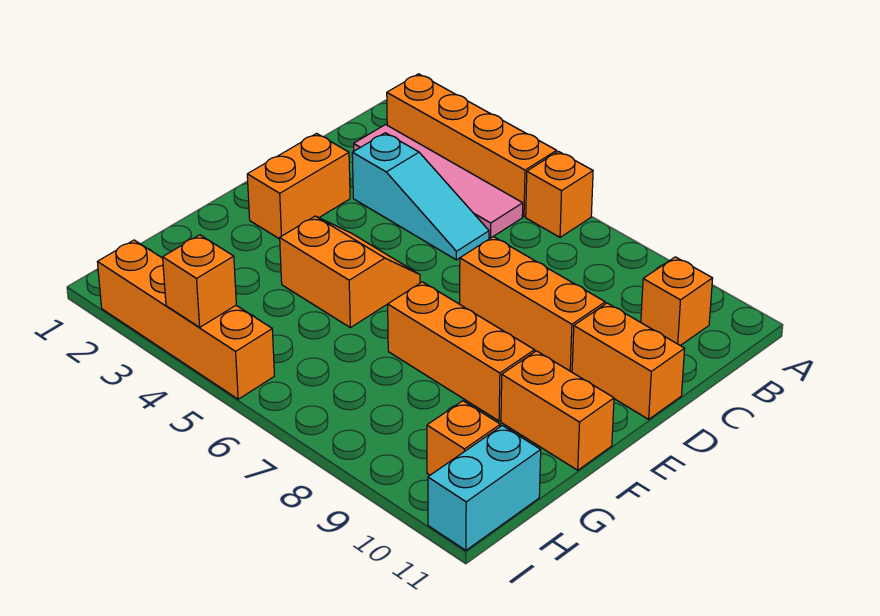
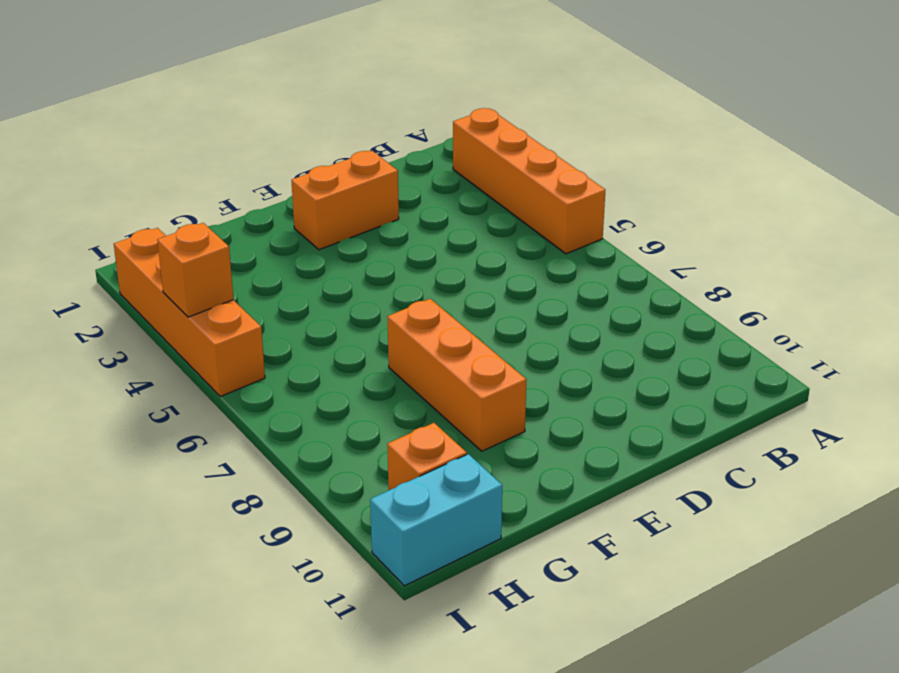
none -> orange brick A6 level 1
none -> pink tile B2:B5 level 1
none -> orange brick B10 level 1

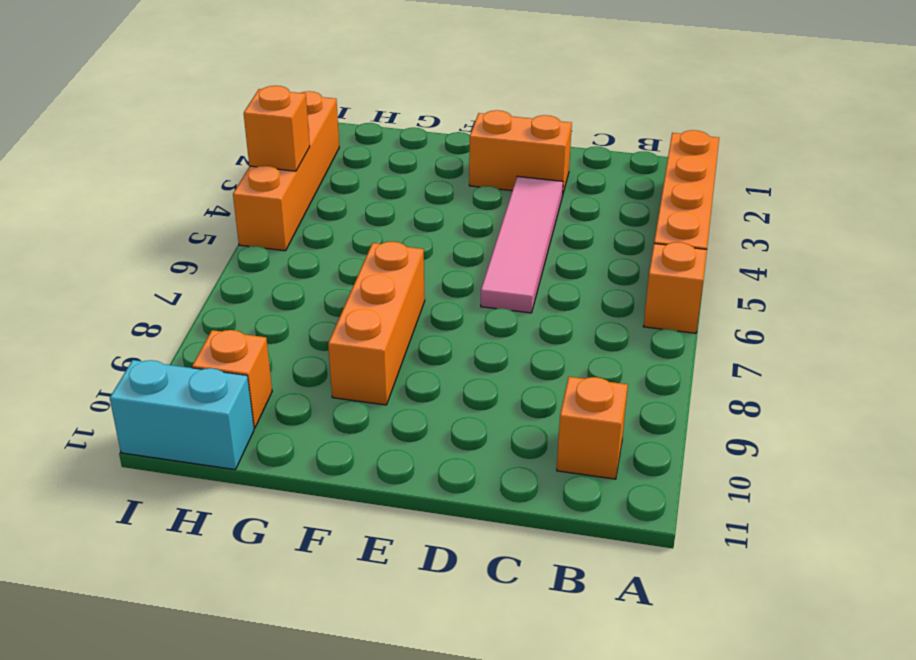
pink tile D3:D6 level 1 -> pink tile B2:B5 level 1
none -> cyan slope C3:C5 level 1 top 3
none -> orange brick D7:D9 level 1
none -> orange brick D10:D11 level 1

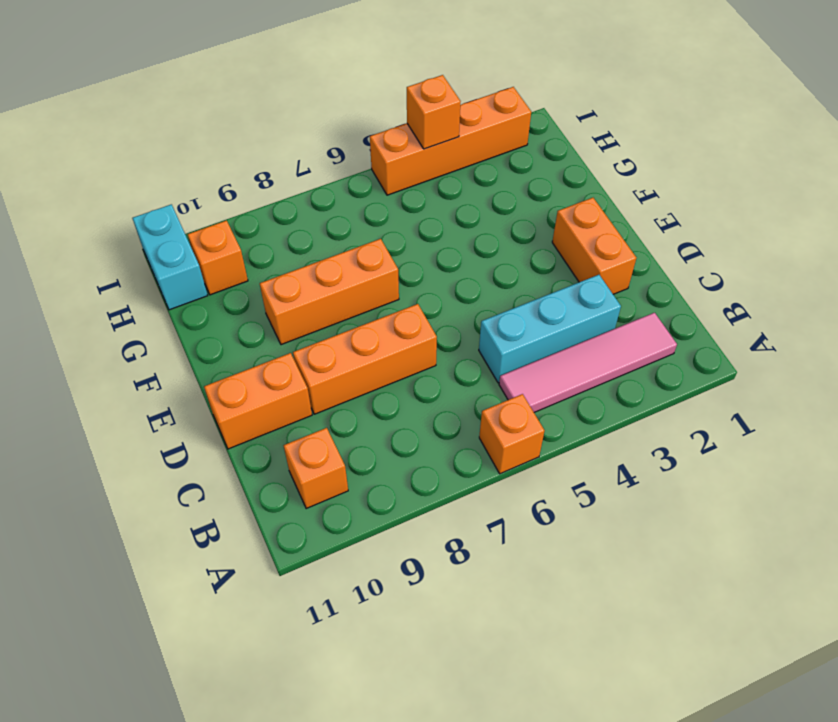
cyan brick C3:C5 level 1 -> cyan slope C3:C5 level 1 top 3
none -> orange brick A2:A5 level 1
none -> orange slope E4:F5 level 1 top F
none -> orange brick F10:F11 level 1

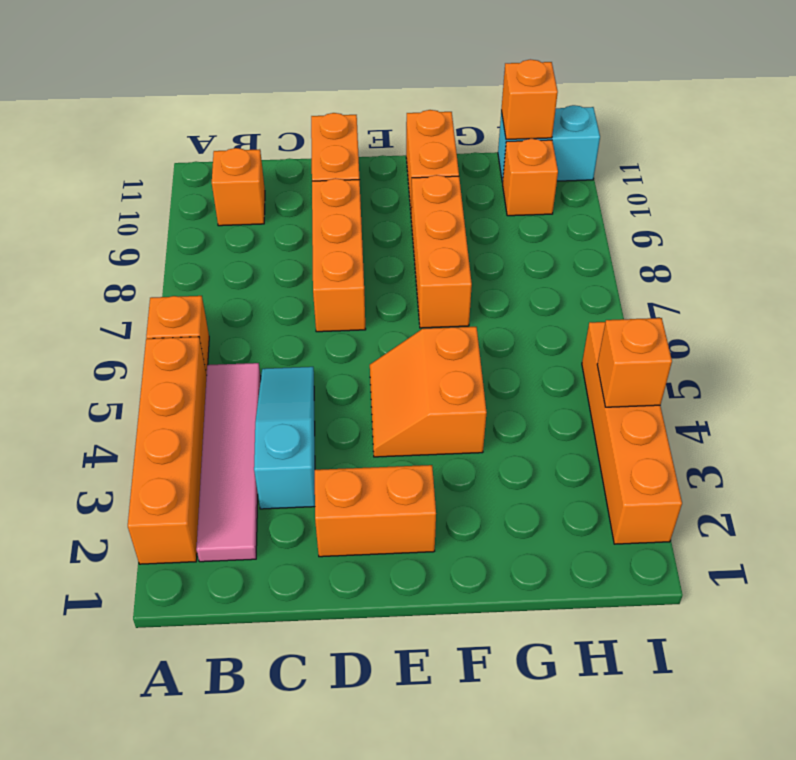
orange brick H11 level 2 -> none

